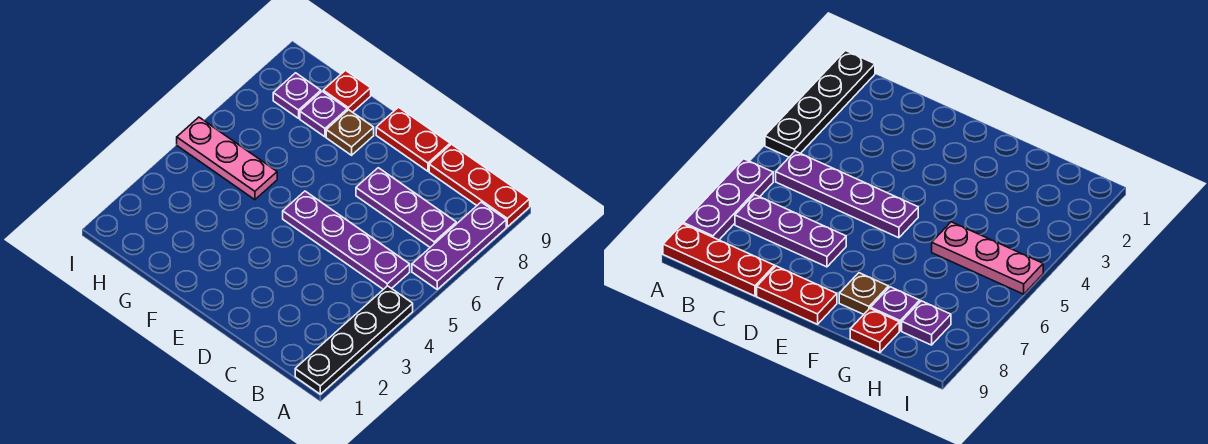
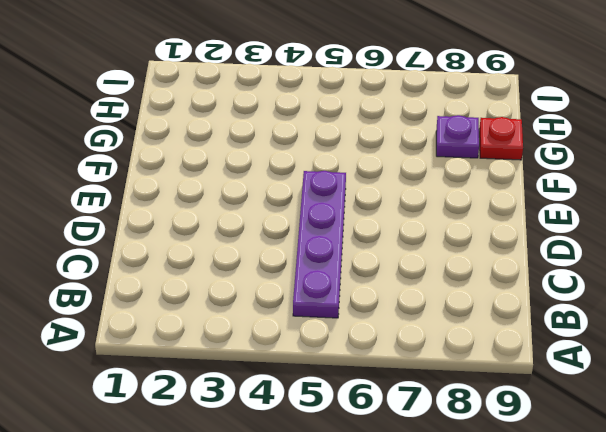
none -> black plate A1:A4 level 1
none -> purple plate A6:A8 level 1

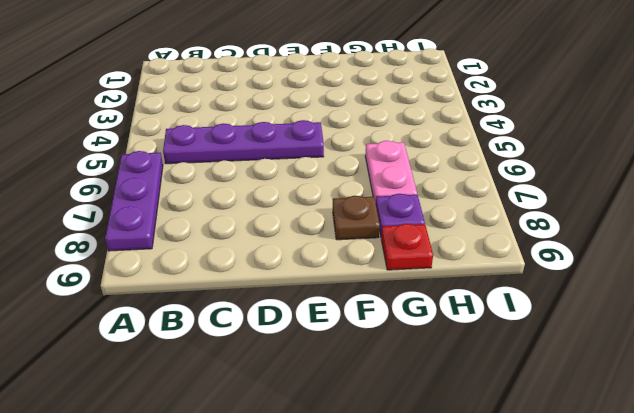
pink plate G6:G7 level 1 -> none
none -> black plate A1:A4 level 1
none -> red plate A9:C9 level 1

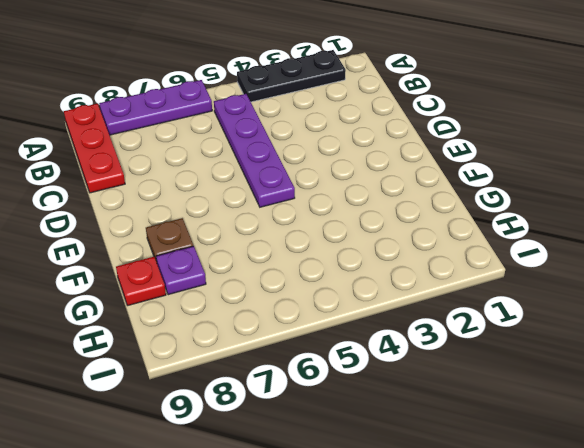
black plate A2:A4 level 1 -> black plate A1:A4 level 1
none -> purple plate B7:D7 level 1
none -> red plate D9:E9 level 1

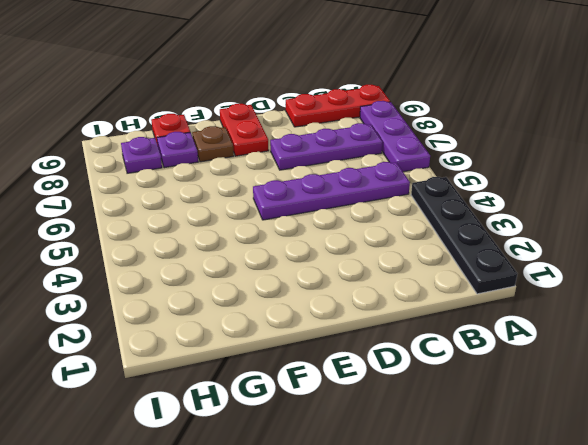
red plate E8:E9 level 1 -> red plate D9:E9 level 1
none -> pink plate G5:I5 level 1

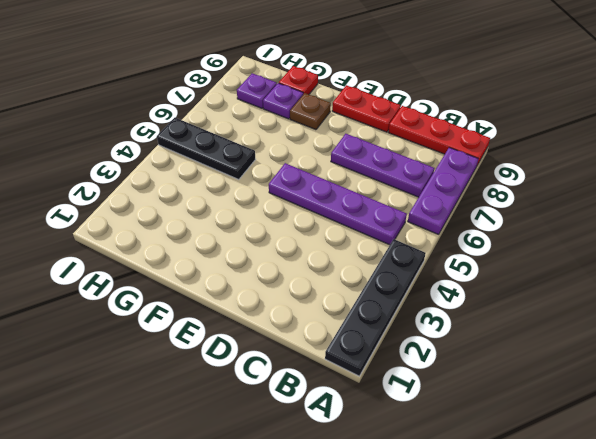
black plate G5:I5 level 1 -> pink plate G5:I5 level 1

